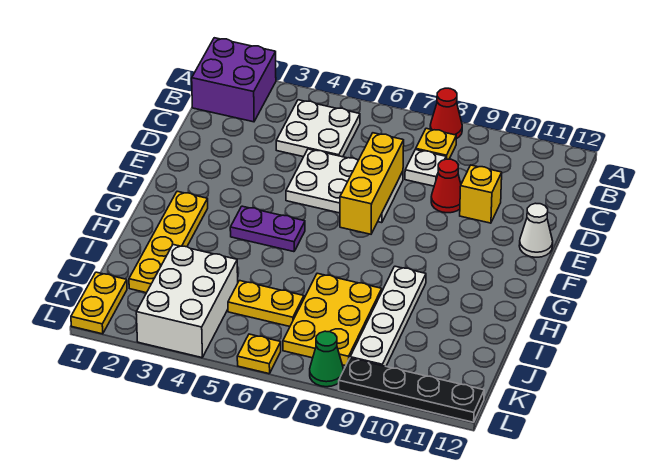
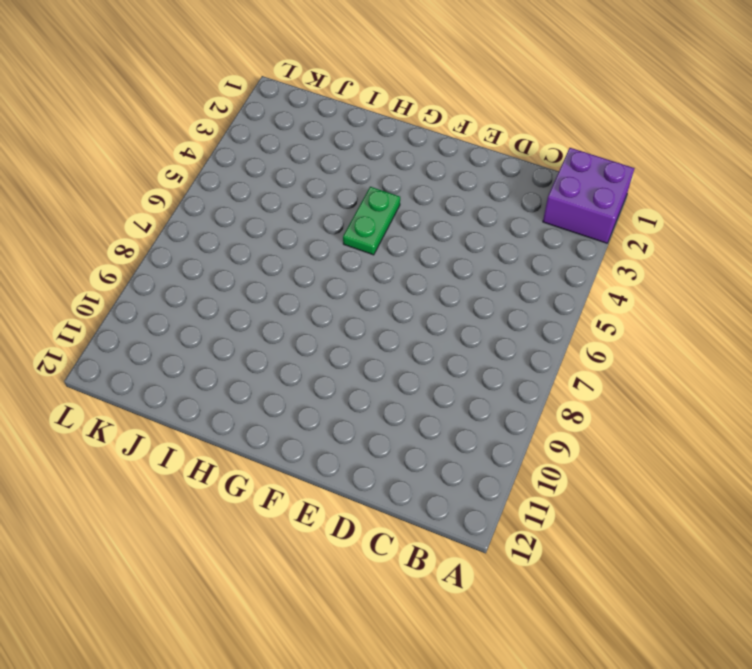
green plate G4:G5 level 1 -> purple plate G4:G5 level 1
none -> red cone A8 level 1
none -> white plate B4:C5 level 1
none -> yellow plate B8 level 1

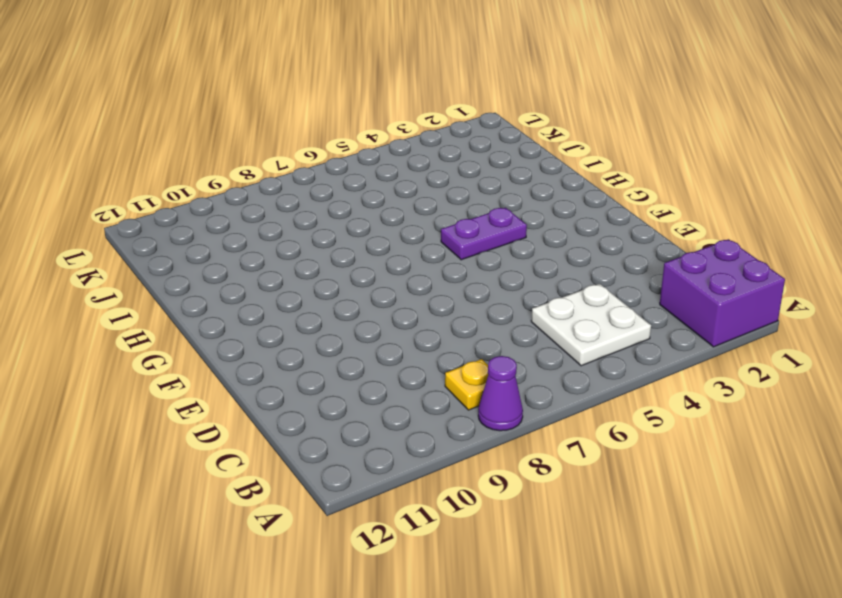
purple cone A8 level 1 -> red cone A8 level 1
none -> white plate C8 level 1
none -> white plate D5:E7 level 1
none -> red cone D9 level 1

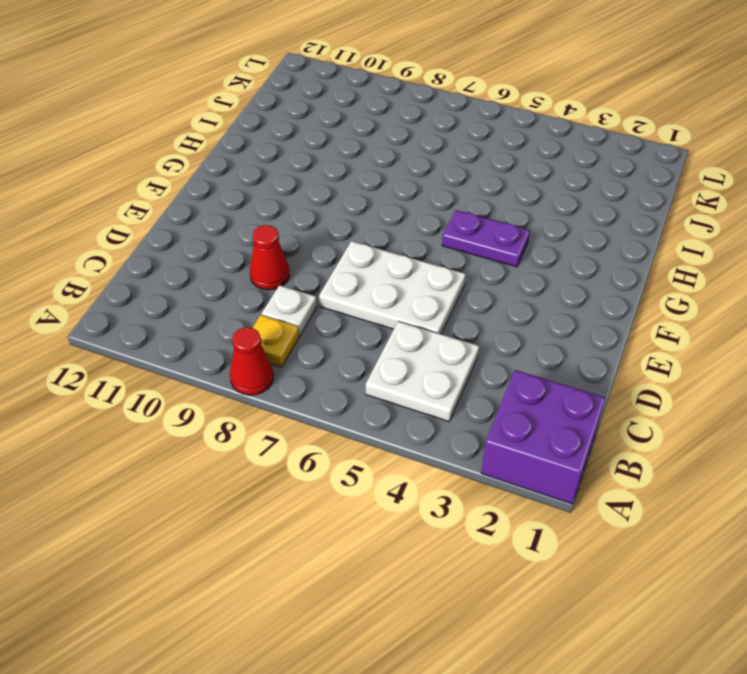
none -> yellow brick D10 level 1
none -> white cone E12 level 1
none -> yellow plate G2:J2 level 1

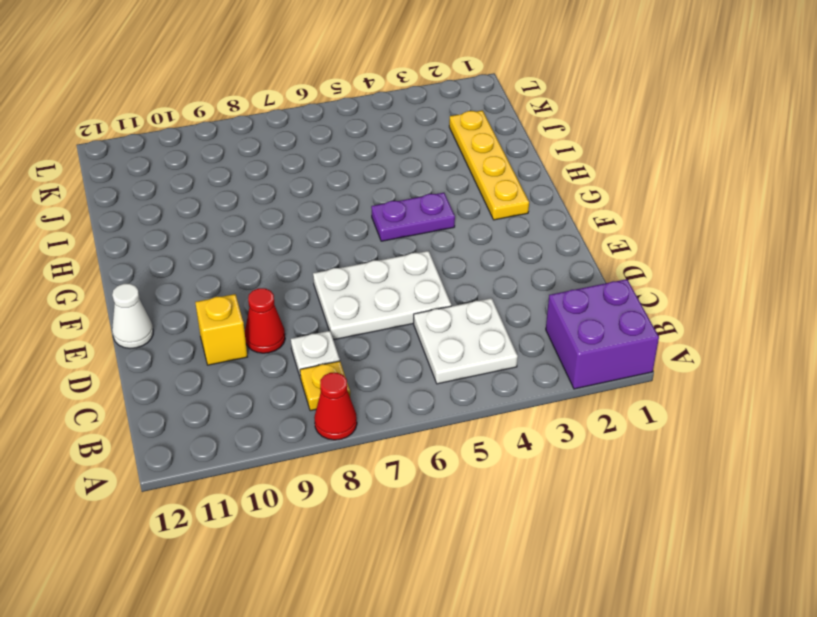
none -> white plate H9:K9 level 1
none -> yellow plate I7:K8 level 1
none -> white brick J3:L4 level 1

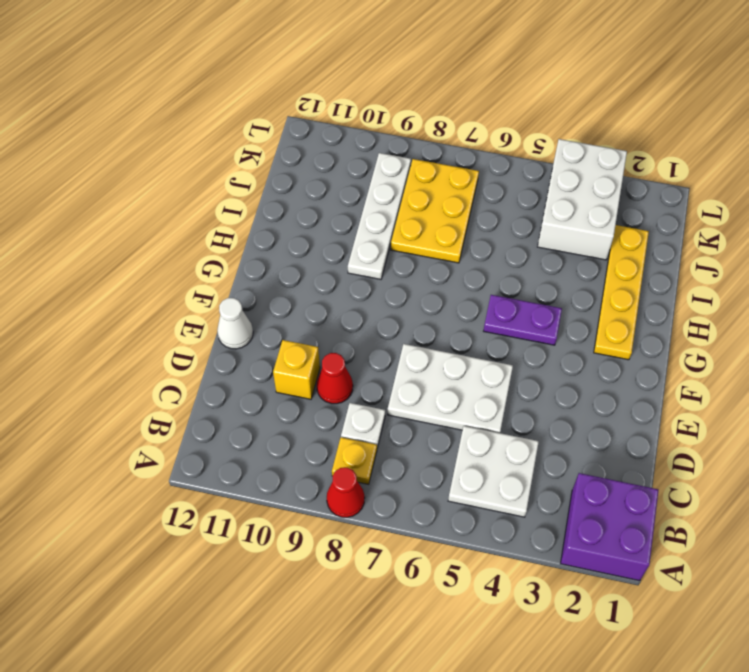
none -> yellow plate J5:J6 level 1
none -> yellow plate K1:L1 level 1
none -> yellow plate L6 level 1

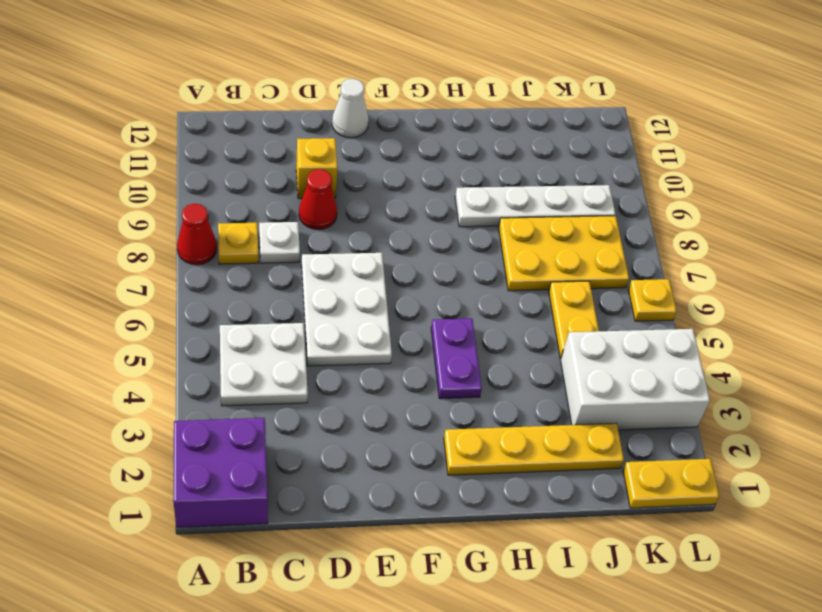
none -> green cone L8 level 1
none -> black plate L9:L12 level 1
none -> yellow brick D7:F7 level 2

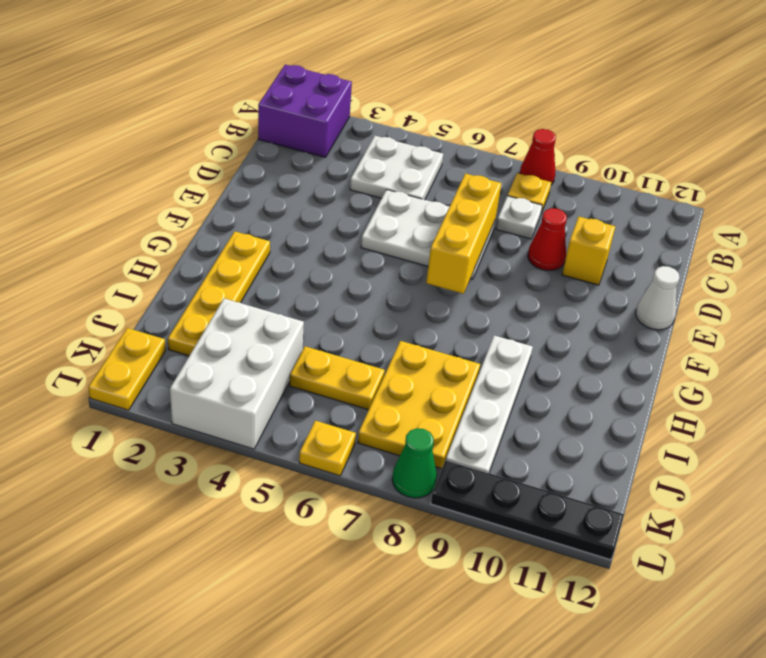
none -> purple plate G4:G5 level 1

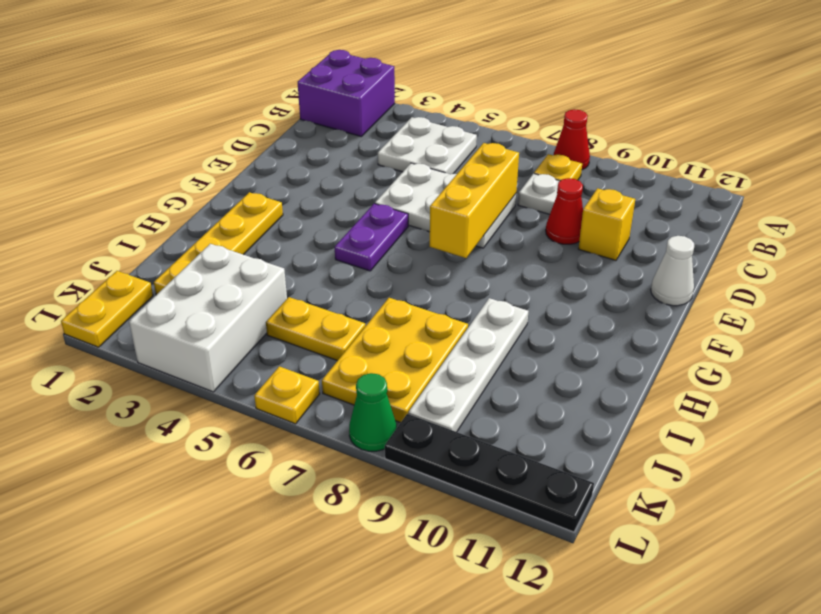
purple plate F5:G5 level 1 -> purple plate G4:G5 level 1

